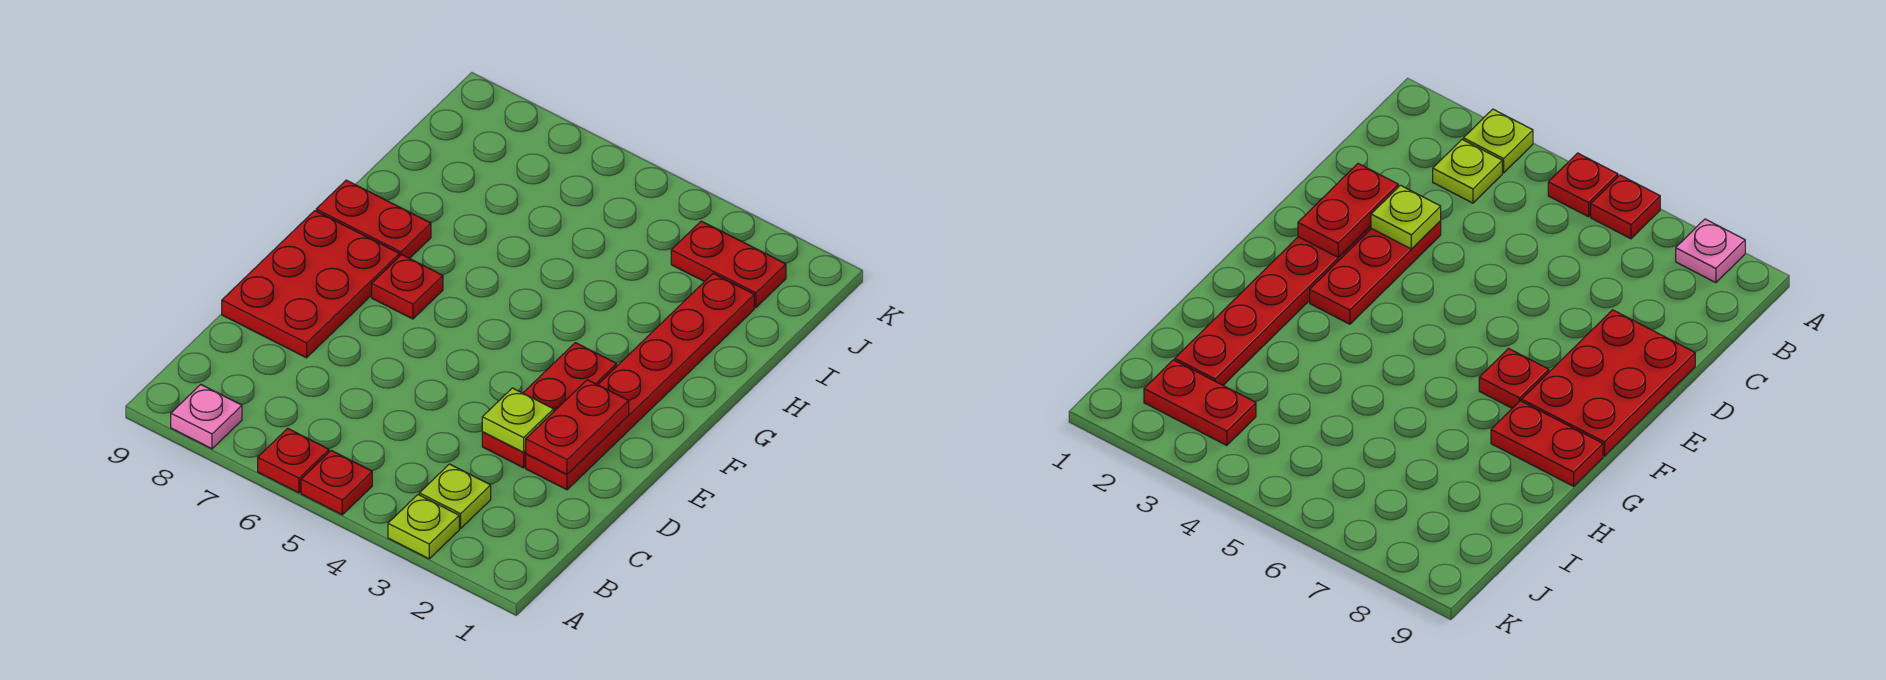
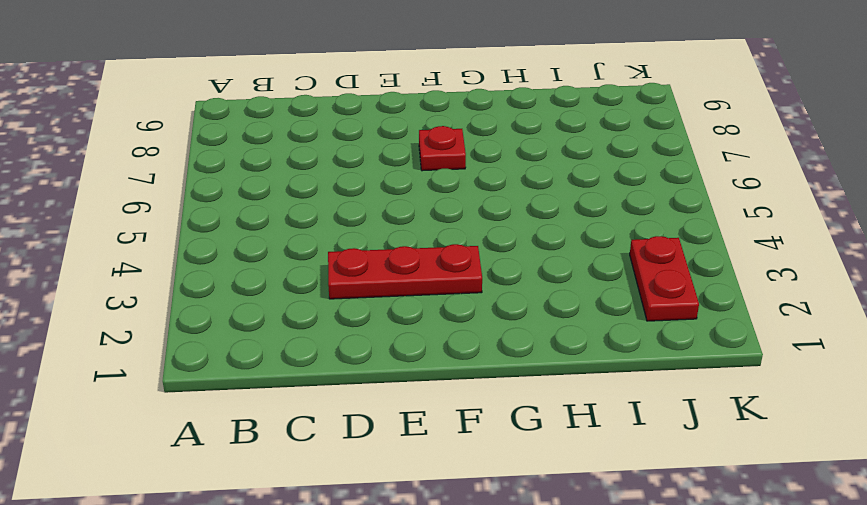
none -> lime plate A3 level 1
none -> red plate A5 level 1
none -> red plate A6 level 1

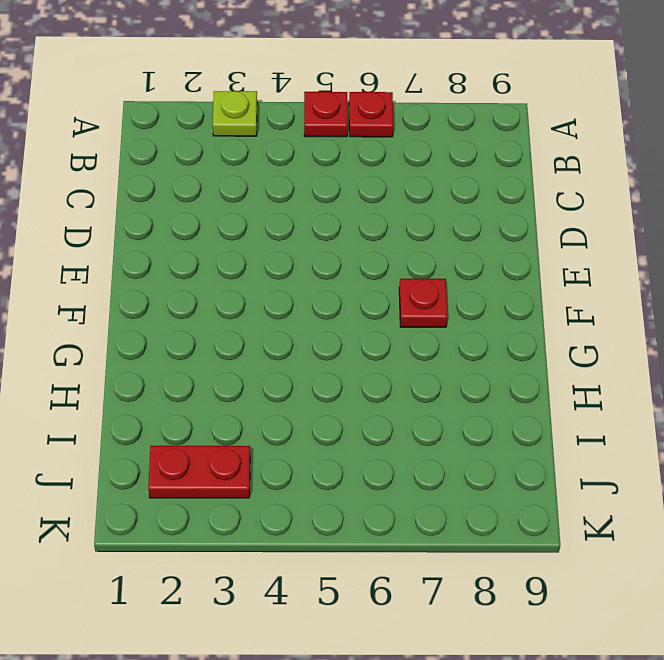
none -> pink plate A8 level 1
none -> lime plate B3 level 1
none -> red plate D2:I2 level 1

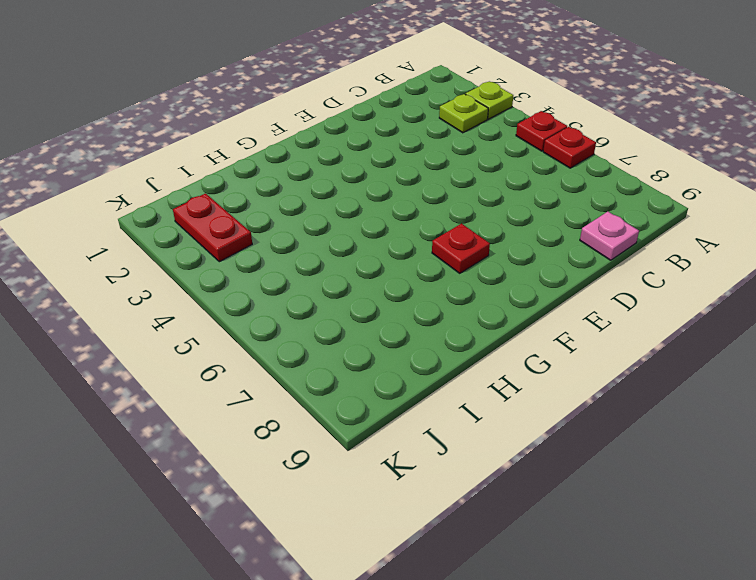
pink plate C9 level 1 -> pink plate A8 level 1
none -> red plate D2:I2 level 1
none -> red plate D3:F3 level 1
none -> red plate D8:F9 level 1

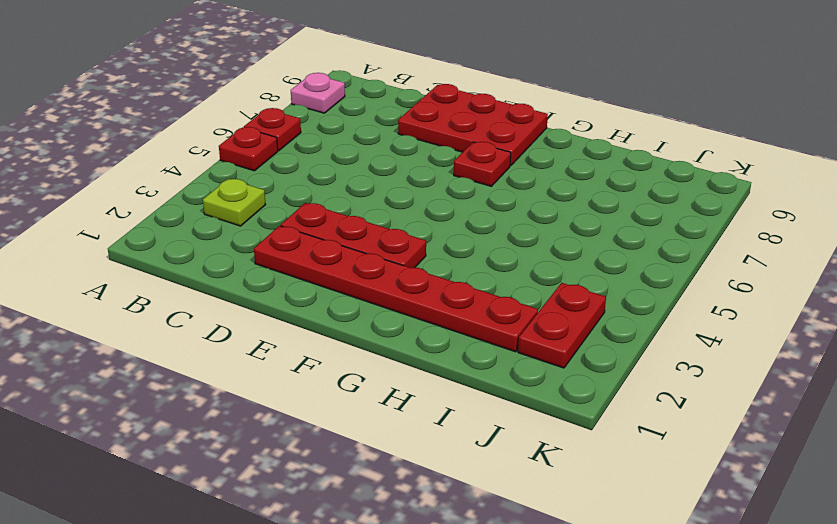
none -> lime plate A3 level 1
none -> red plate G8:G9 level 1
none -> red plate D2:E2 level 2

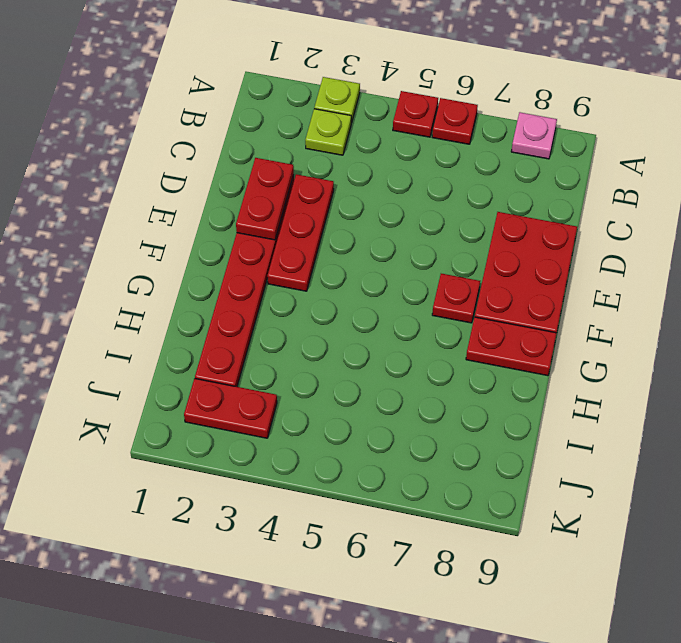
none -> lime plate D3 level 2

